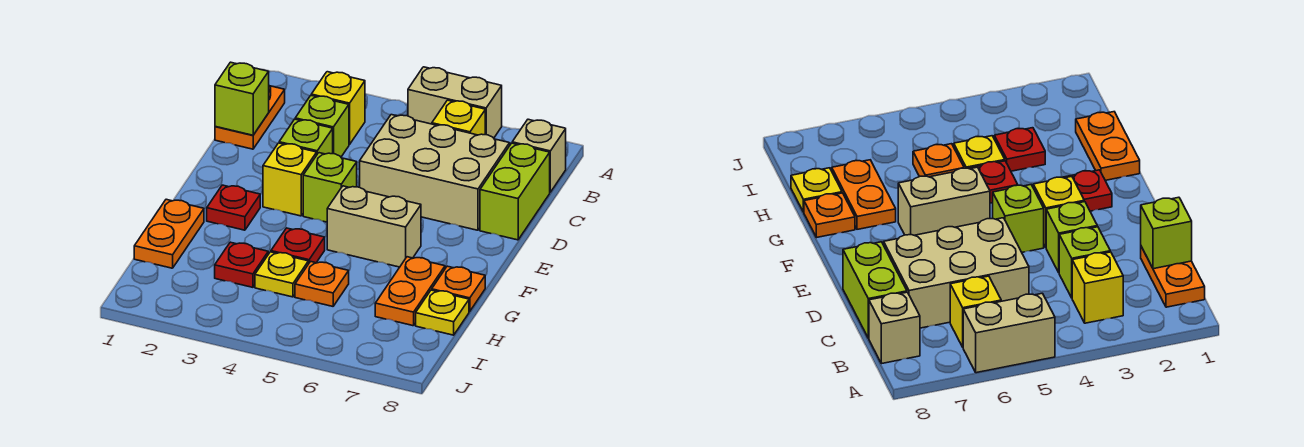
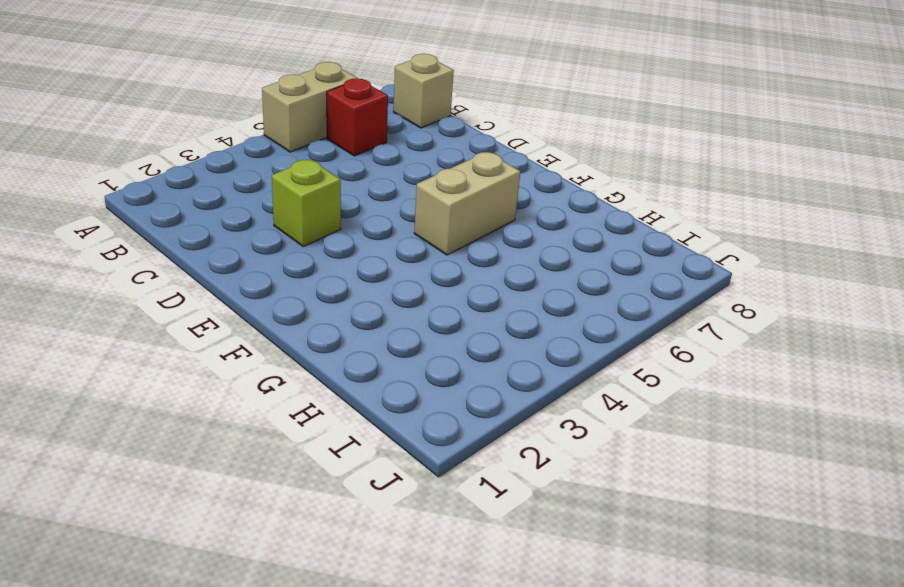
red brick B6 level 1 -> yellow brick B6 level 1
none -> orange plate B1:C1 level 1
none -> yellow brick B3 level 1
none -> lime brick C3 level 1

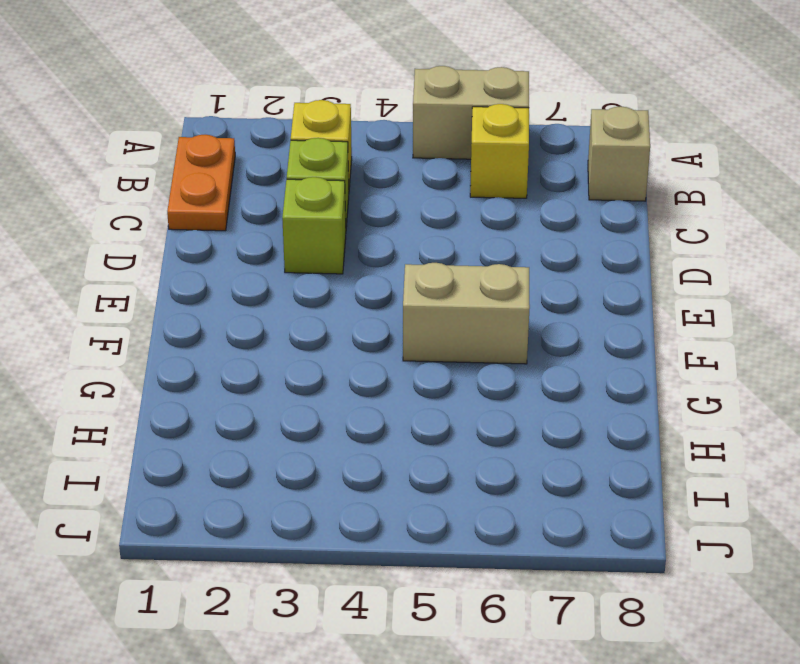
none -> tan brick C5:D7 level 1
none -> lime brick C8:D8 level 1
none -> yellow brick E3 level 1

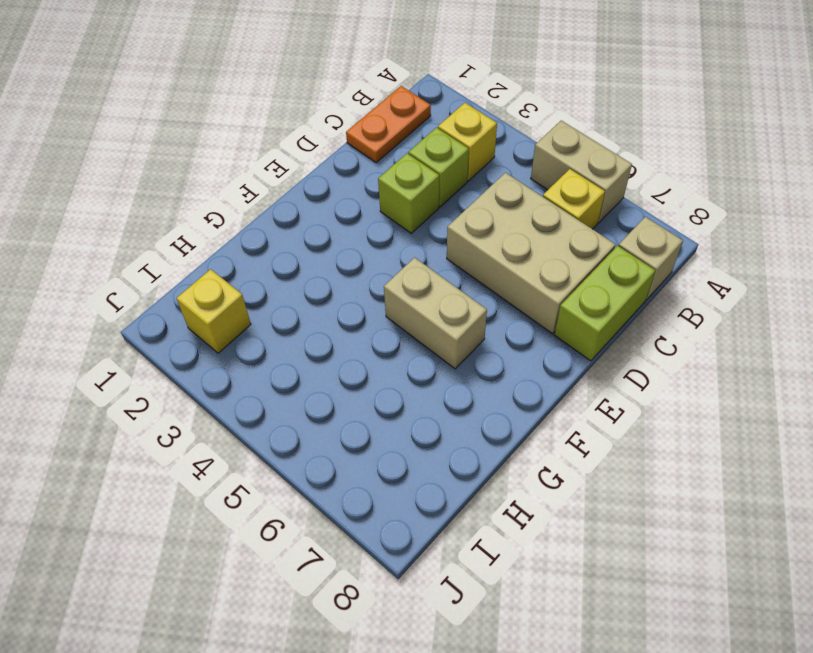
yellow brick I2 level 1 -> yellow brick E3 level 1
none -> lime brick E4 level 1
none -> red plate F2 level 1
none -> orange plate G1:H1 level 1

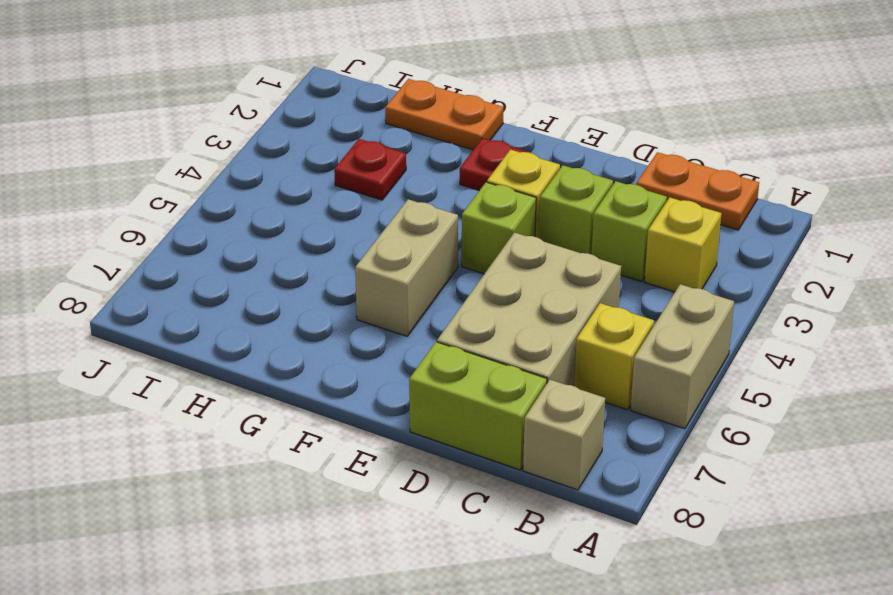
none -> red plate G4 level 1
none -> orange plate G7:H7 level 1
none -> orange plate G8 level 1

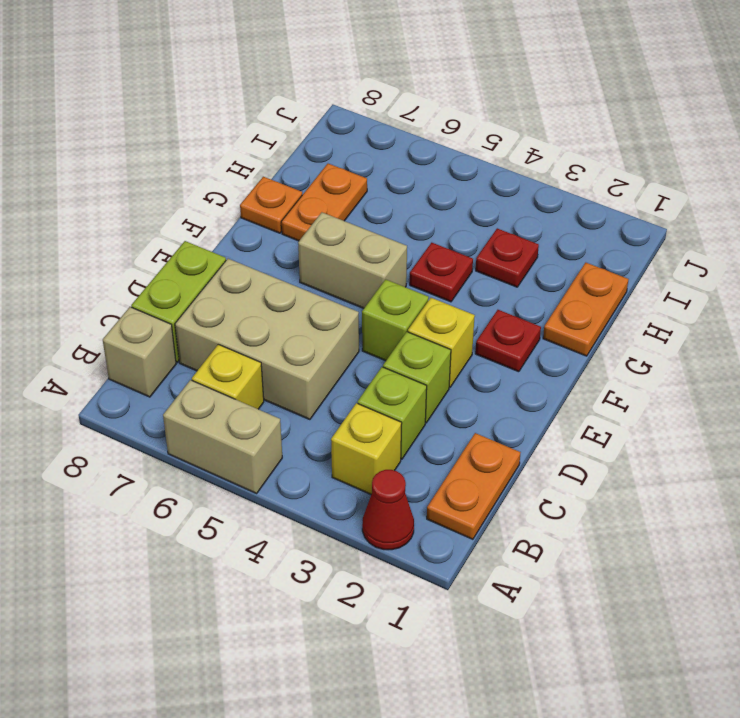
red cone A2 level 1 -> none
none -> yellow plate H4 level 1
none -> orange plate H5 level 1
none -> yellow plate H8 level 1

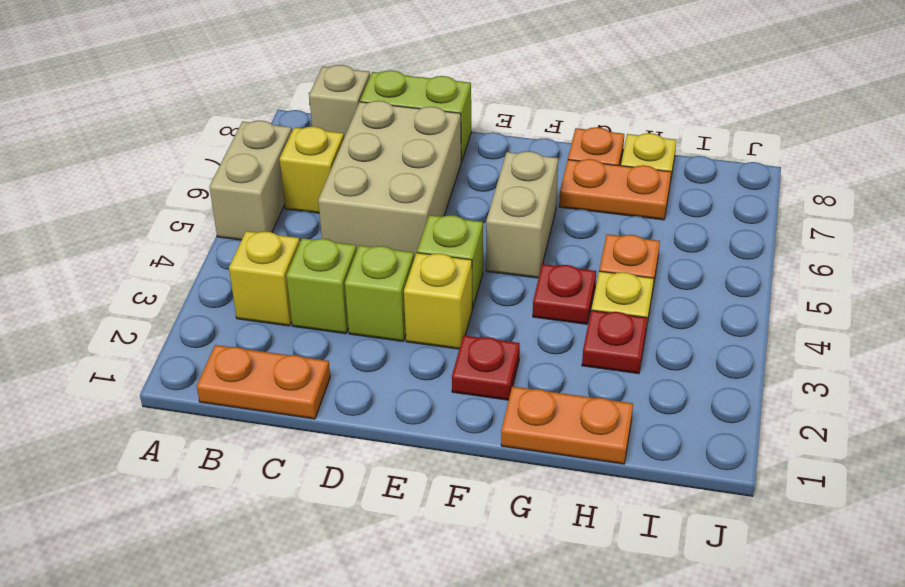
none -> lime brick C1 level 2

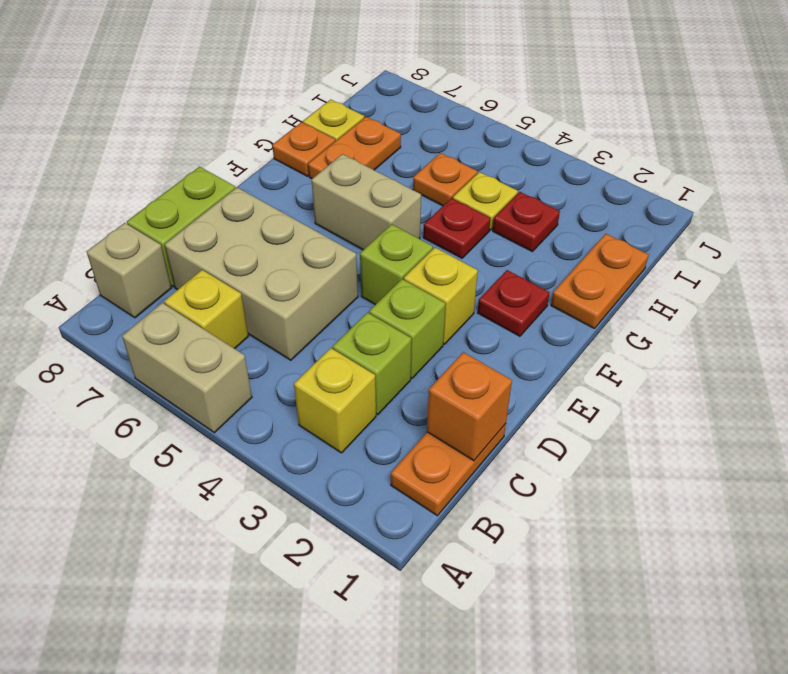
orange brick C1 level 2 -> lime brick C1 level 2

